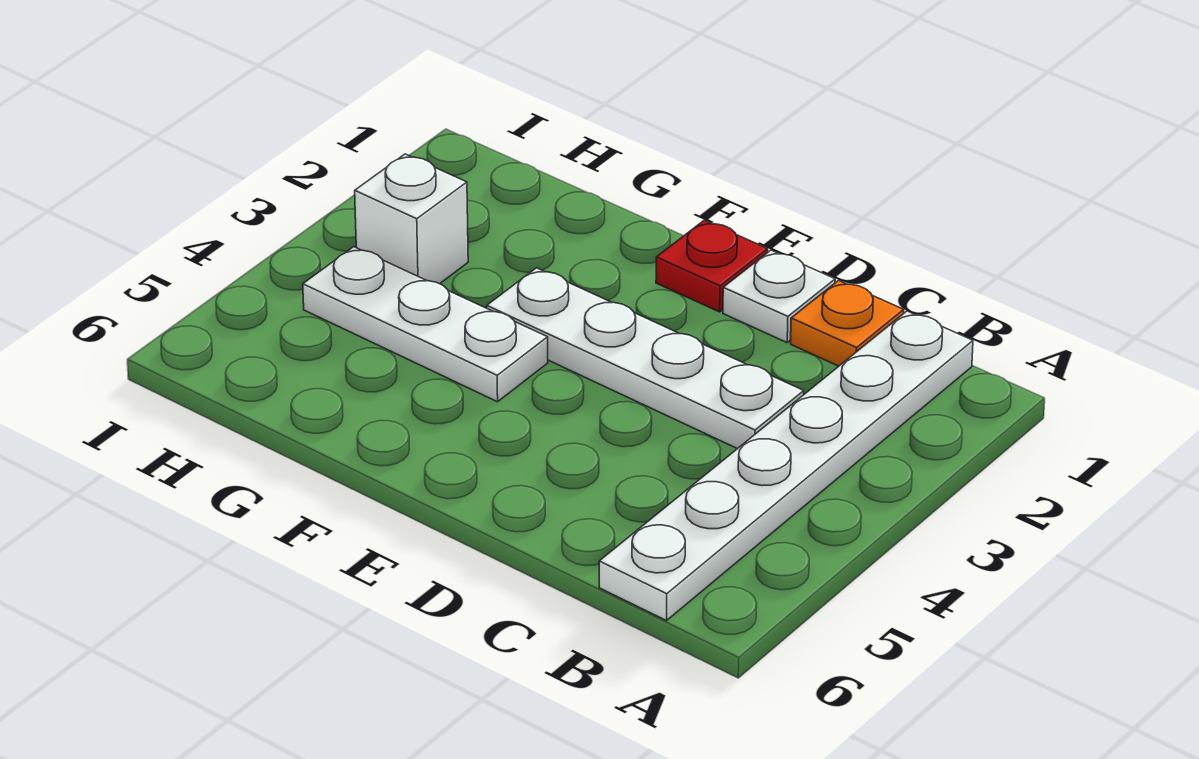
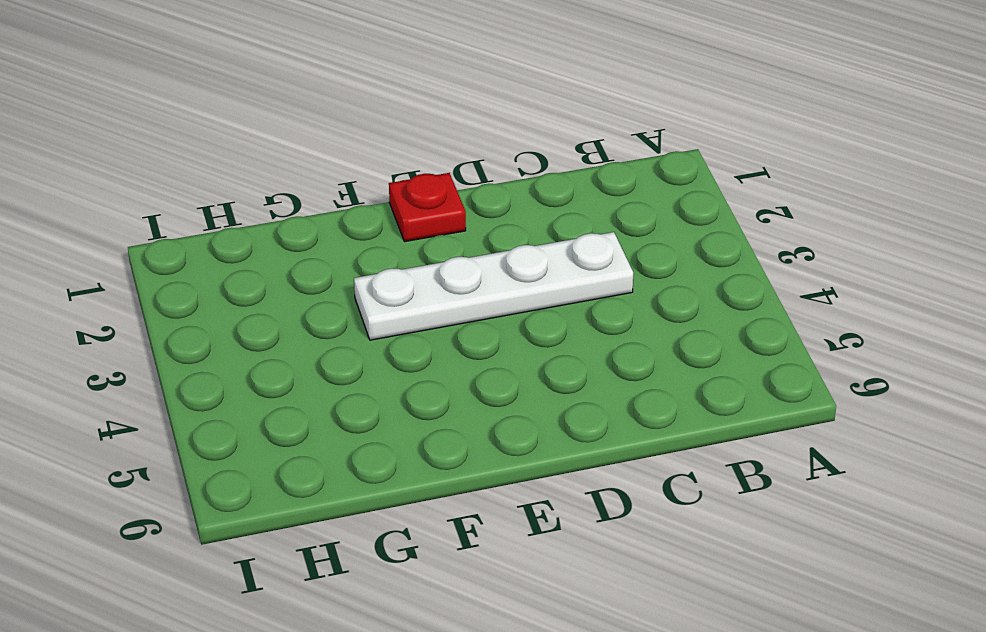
none -> white plate B1:B6 level 1
none -> orange plate C1 level 1

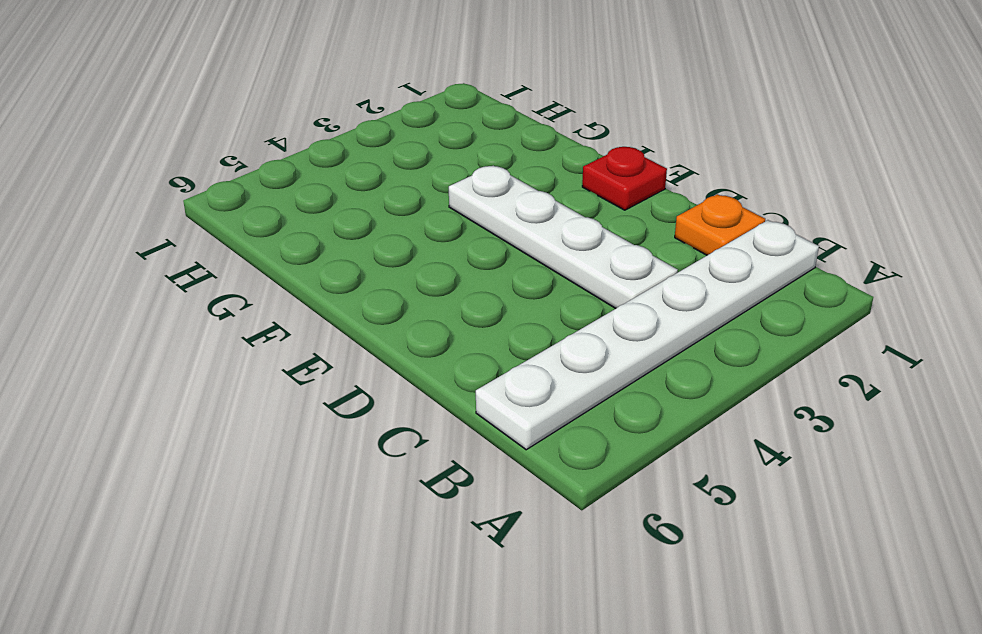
none -> white plate D1 level 1
none -> white plate F4:H4 level 1

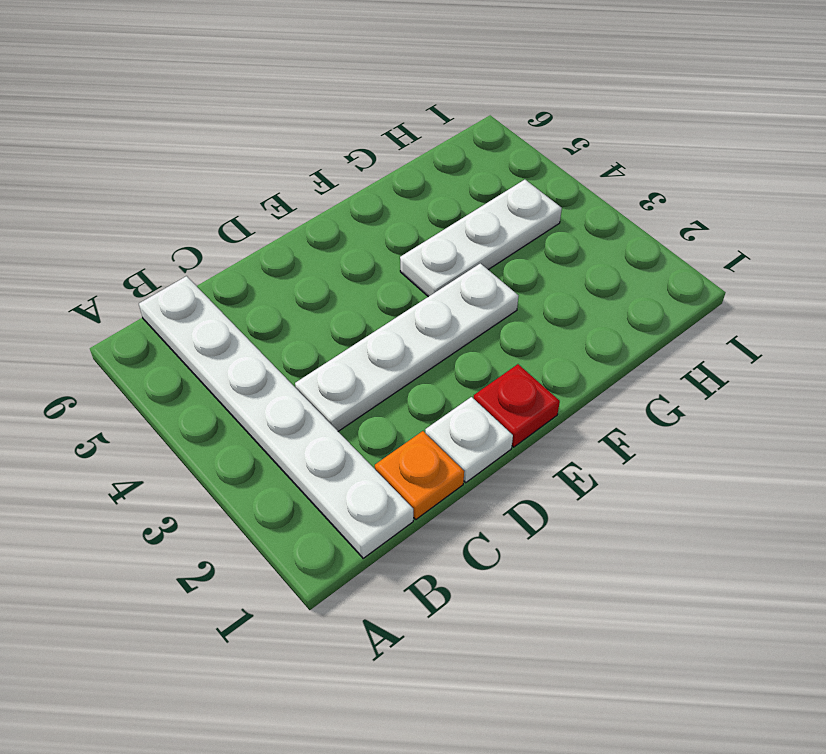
none -> white brick H3 level 1

